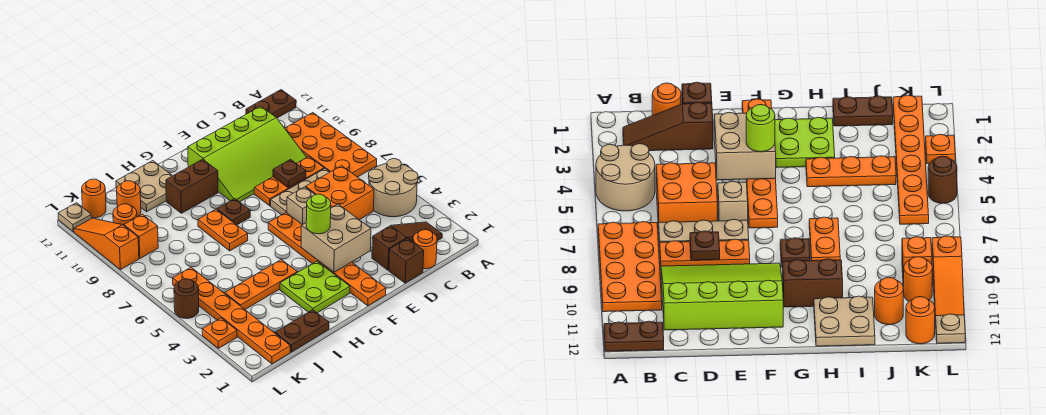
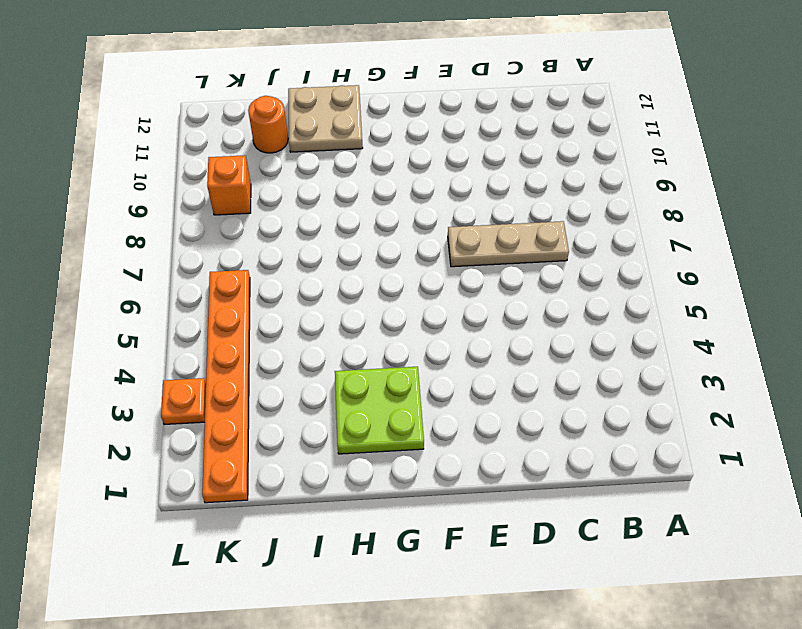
none -> tan round brick A4:B5 level 1
none -> orange plate A7:B10 level 1
none -> brown plate A12:B12 level 1
none -> brown slope B2:D2 level 1 top D

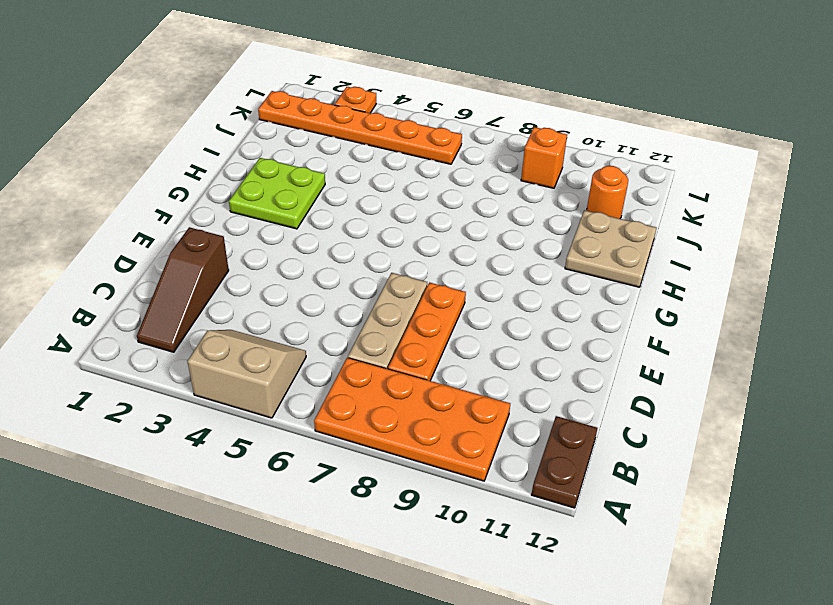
tan slope A4:B5 level 1 top A -> tan round brick A4:B5 level 1
none -> orange round brick C1 level 1
none -> orange brick C5:D6 level 1
none -> lime slope C9:F11 level 1 top 11
none -> brown brick D1 level 1

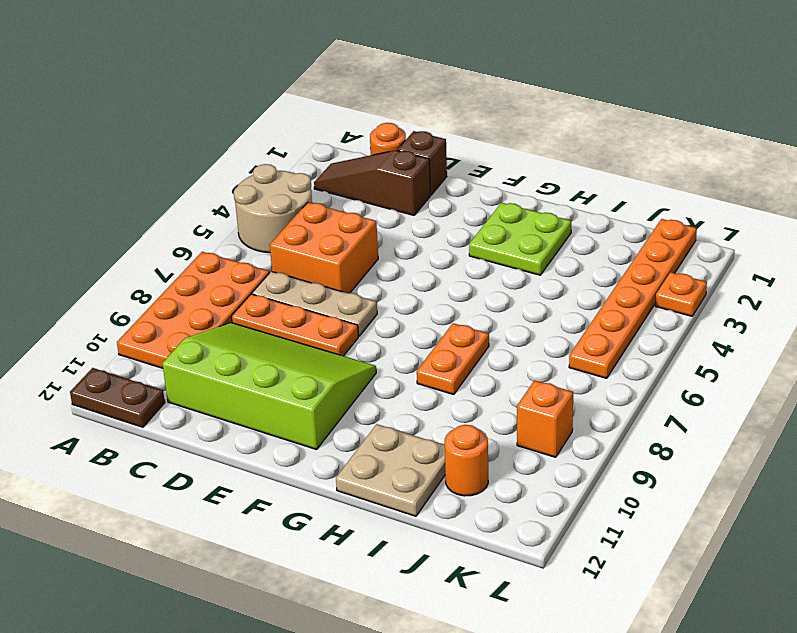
none -> tan brick E6 level 1
none -> orange plate F1:F6 level 1
none -> brown plate G8 level 1
none -> brown brick G10:H10 level 1

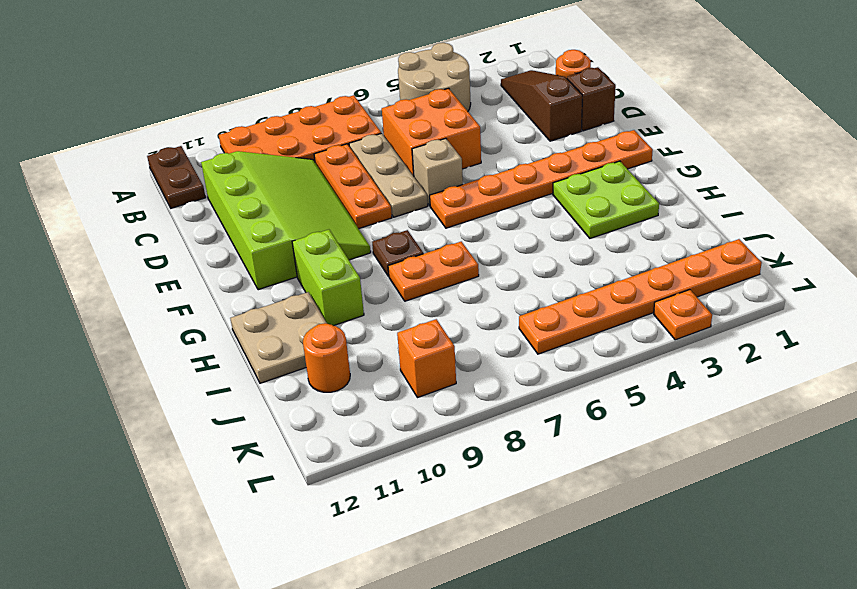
lime brick G10:H10 level 1 -> brown brick G10:H10 level 1
none -> orange plate H4:J4 level 1
none -> brown plate I1:J1 level 1
none -> orange round brick K10 level 1
none -> orange round brick K12 level 1

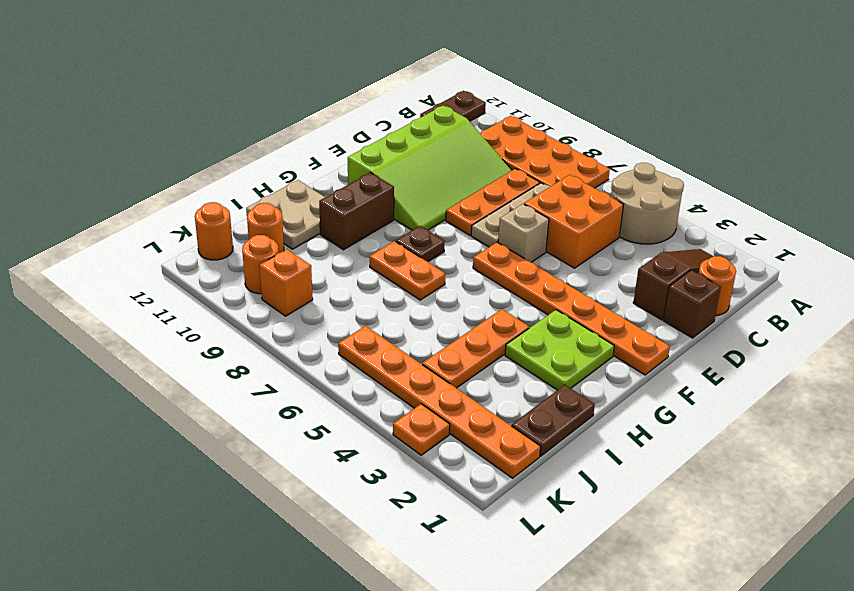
none -> brown round brick L5 level 1
none -> orange slope L9:L11 level 1 top 9
none -> tan plate L12 level 1
none -> brown plate D8 level 2

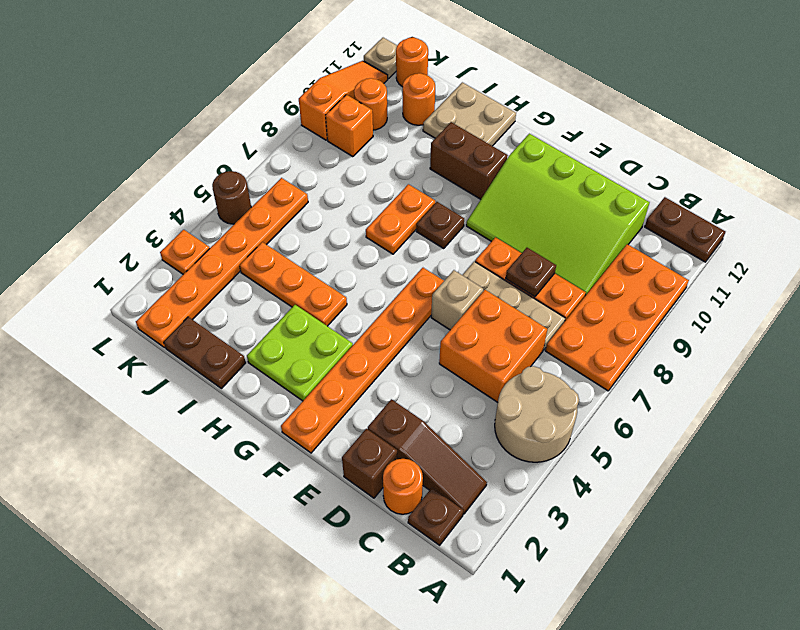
brown plate B1 level 1 -> none
none -> tan brick E3:F4 level 2
none -> lime round brick F4 level 3

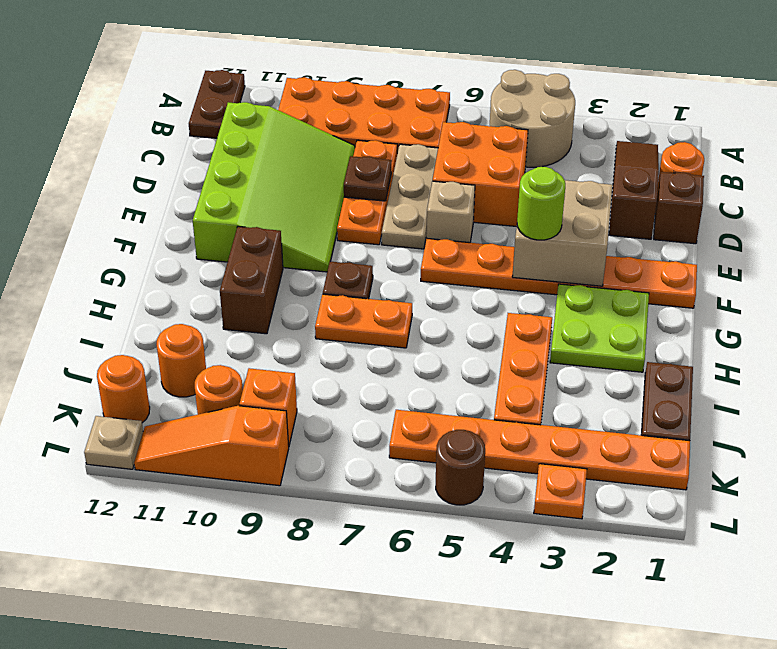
none -> tan plate H11:I12 level 1

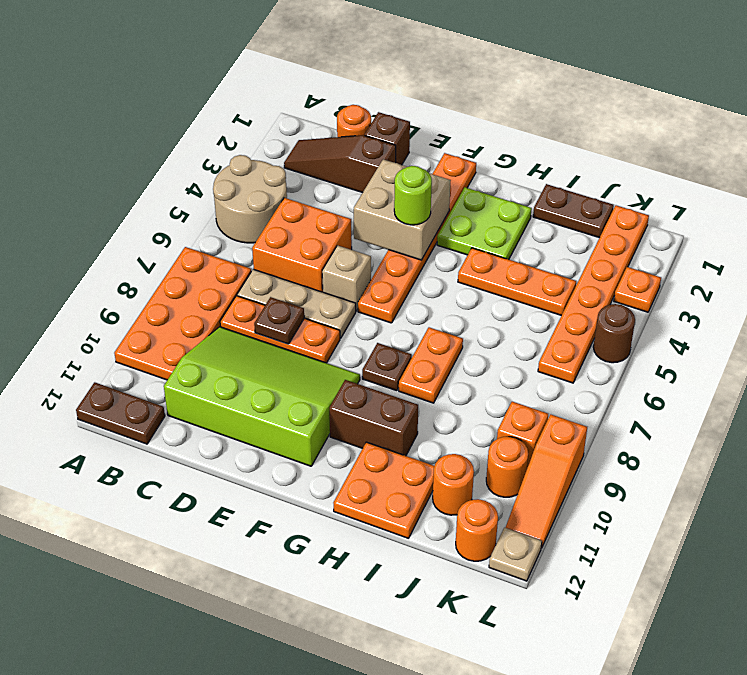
orange plate H11:I12 level 1 -> tan plate H11:I12 level 1

